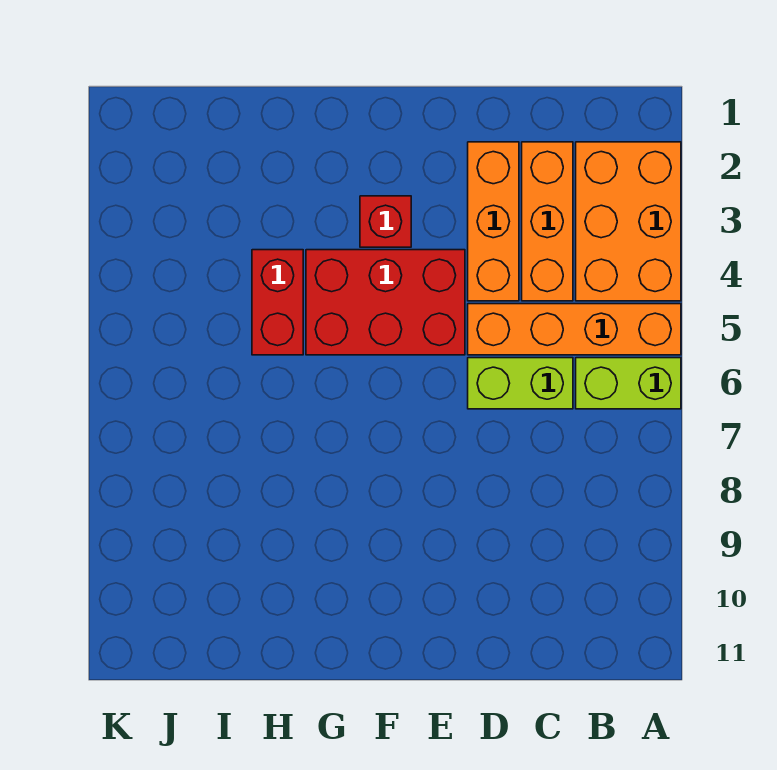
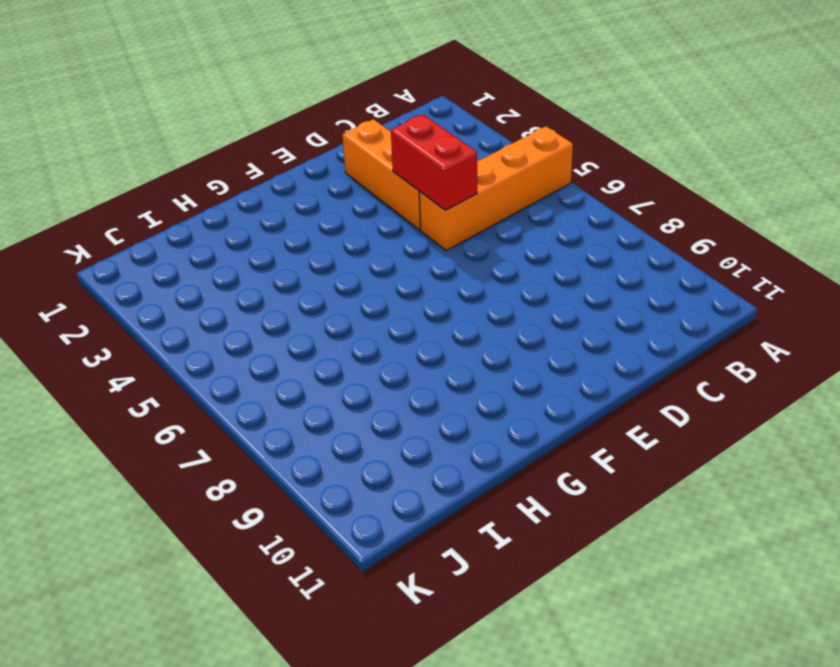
red brick D4:D5 level 2 -> red brick H4:H5 level 1
none -> orange brick A2:B4 level 1
none -> lime brick A6:B6 level 1

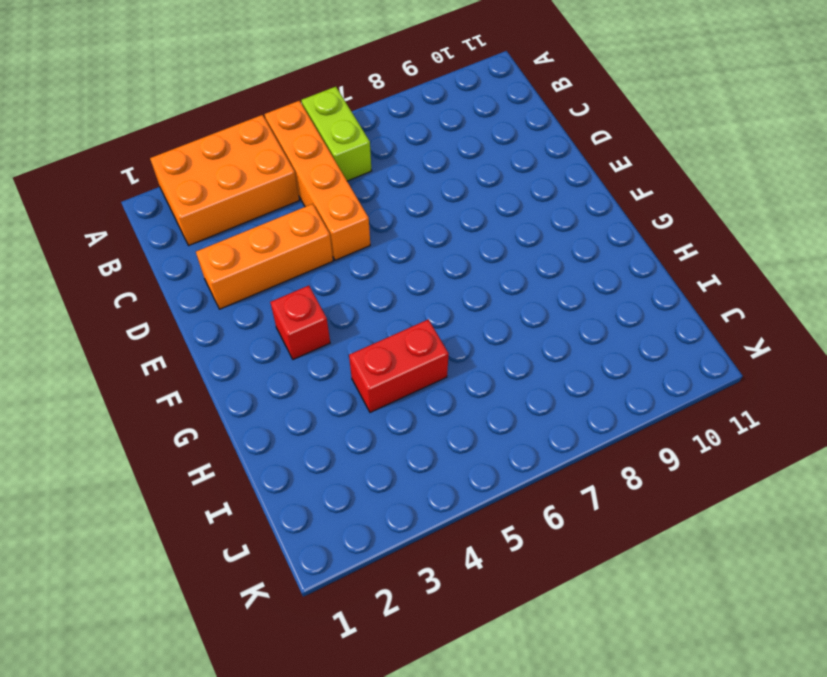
none -> orange brick C2:C4 level 1
none -> lime brick C6:D6 level 1

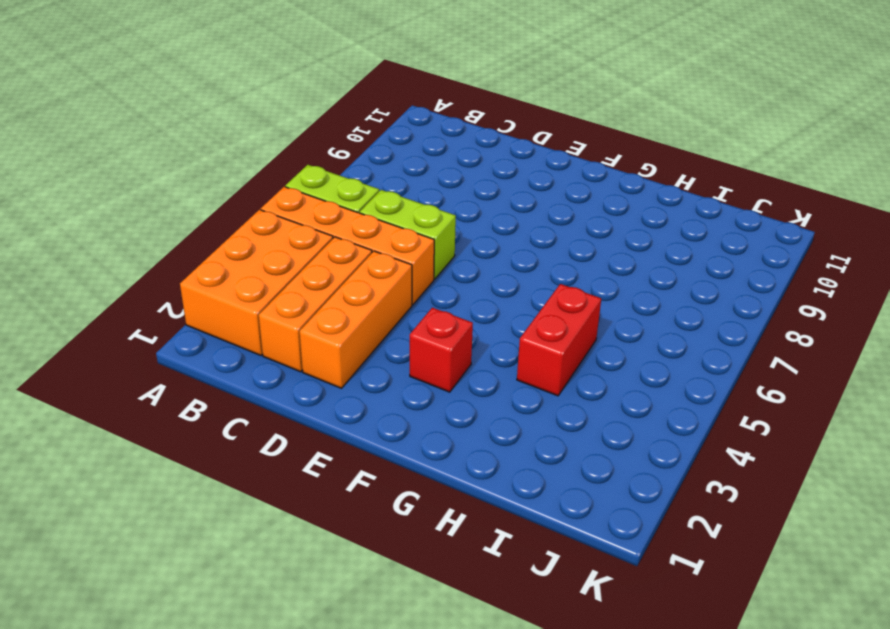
none -> red brick E4:G5 level 1

